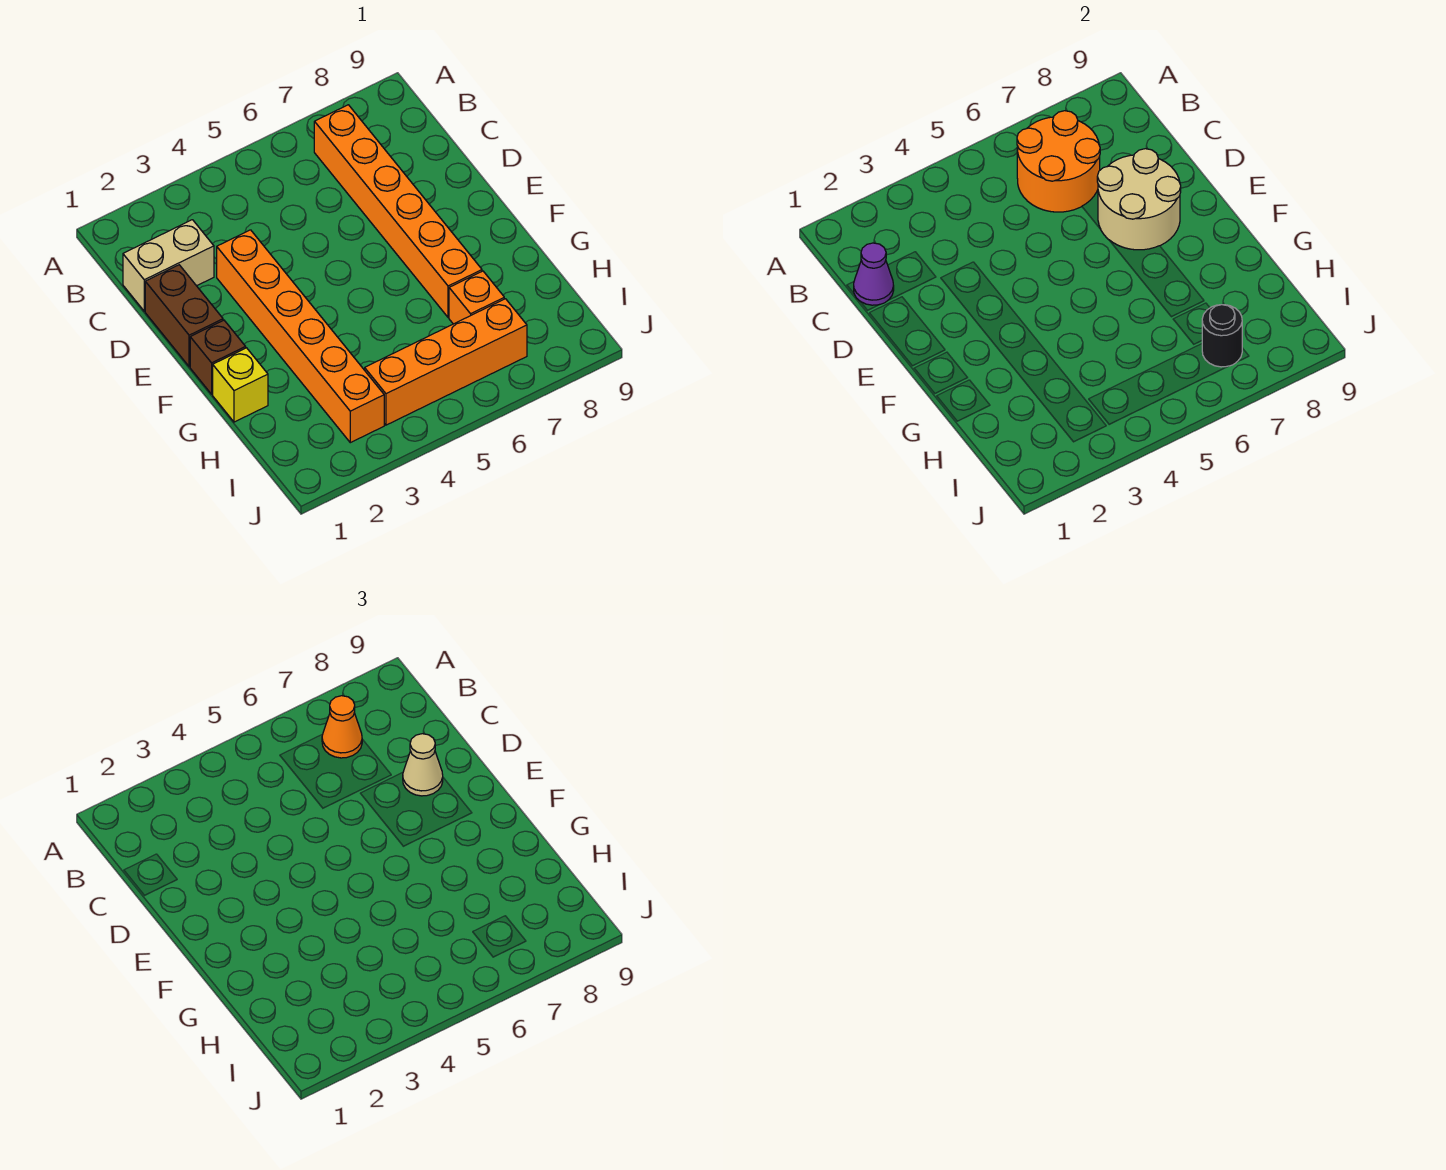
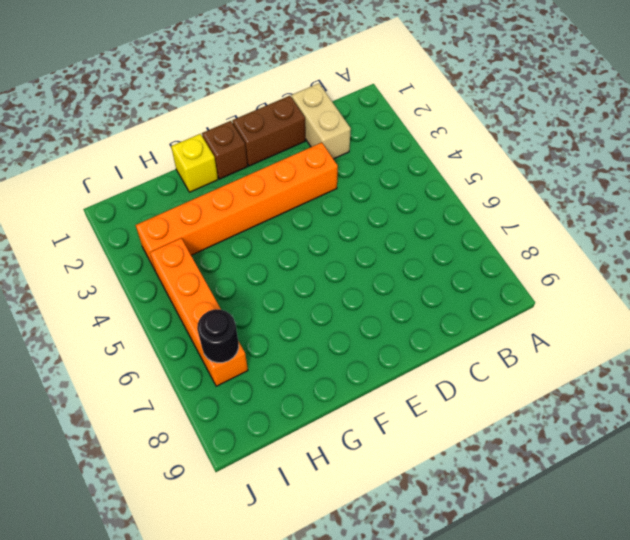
none -> orange brick B7:G7 level 1
none -> orange brick H7 level 1
none -> orange round brick B6:C7 level 2

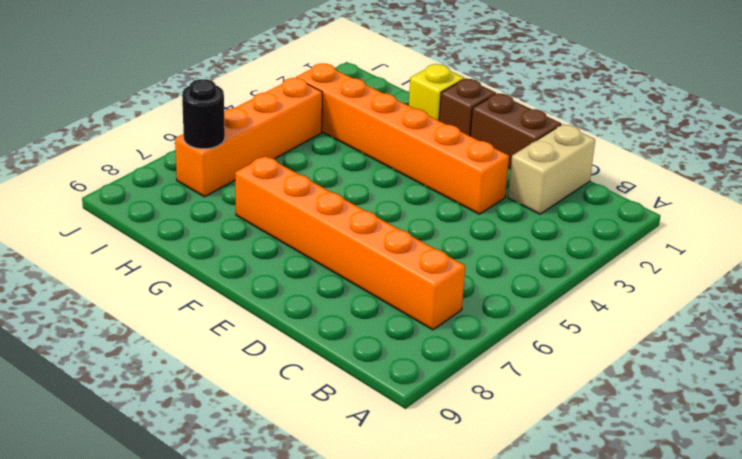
none -> orange brick H7 level 1
none -> orange round brick B6:C7 level 2
none -> purple cone C1 level 2

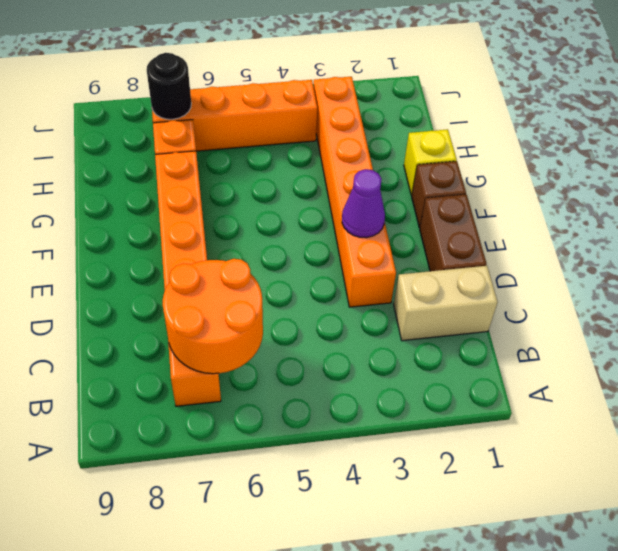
purple cone E3 level 2 -> purple cone C1 level 2
none -> tan round brick D7:E8 level 2
none -> orange cone B7 level 3
none -> tan cone D8 level 3

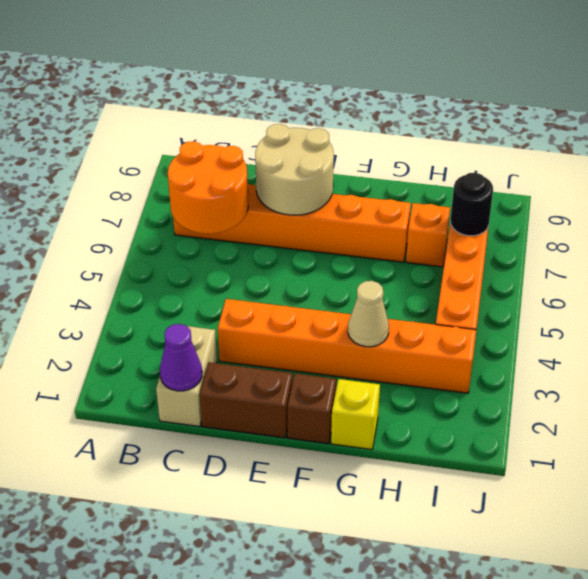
tan cone G3 level 2 -> tan cone D8 level 3
none -> orange cone B7 level 3

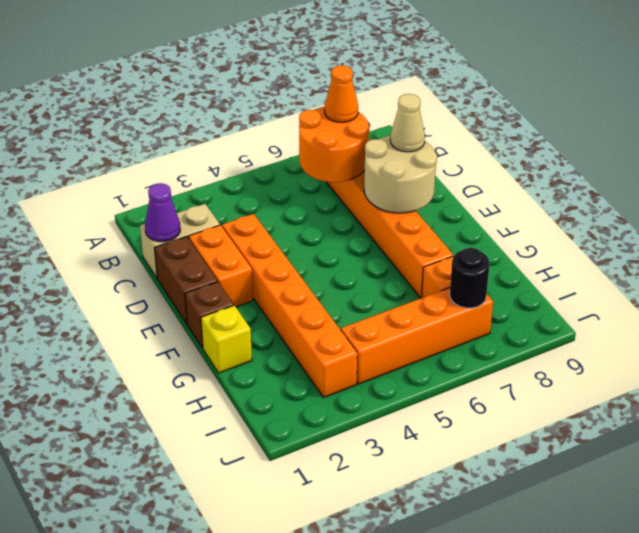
orange brick D2:E2 level 1 -> none

